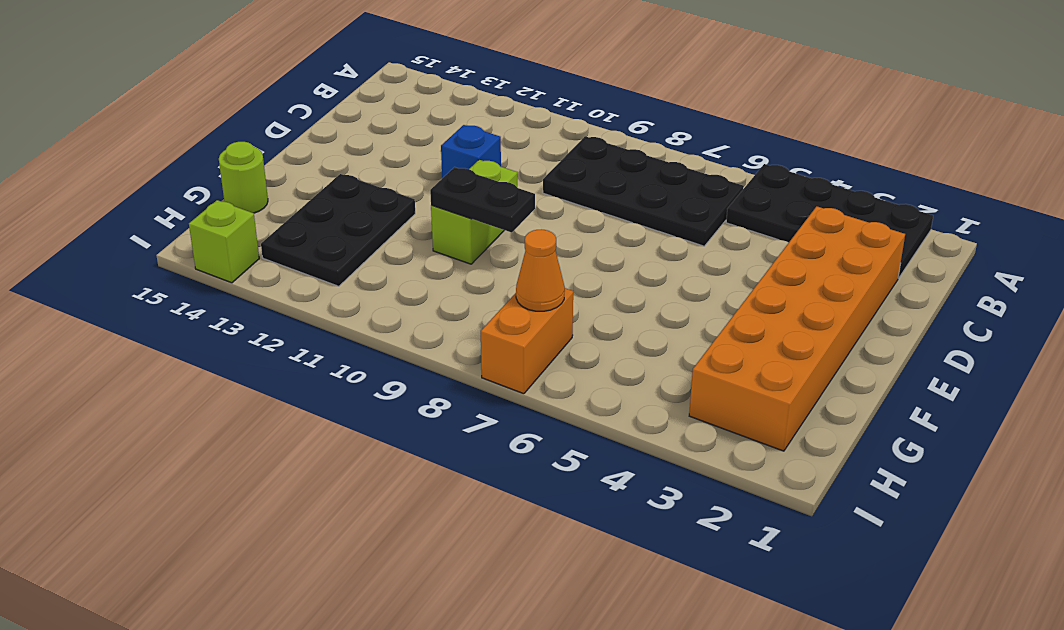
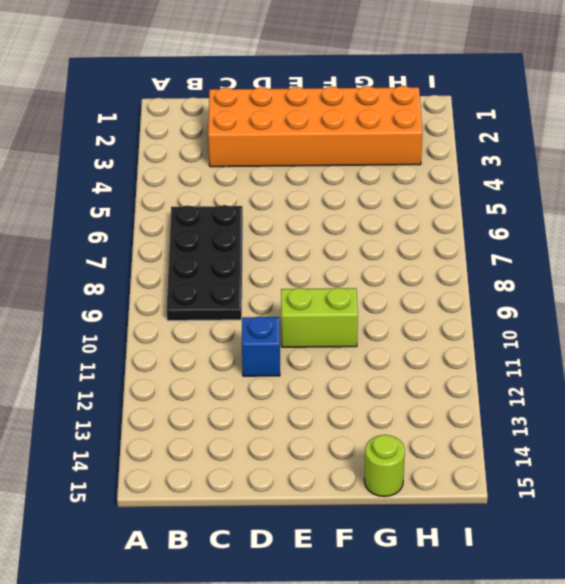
none -> black plate A2:B5 level 1
none -> black plate F12:H13 level 1

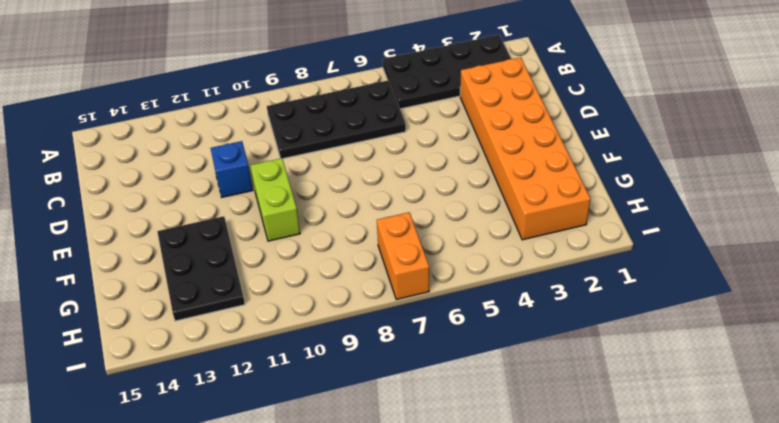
none -> lime round brick G15 level 1
none -> lime brick I14 level 1

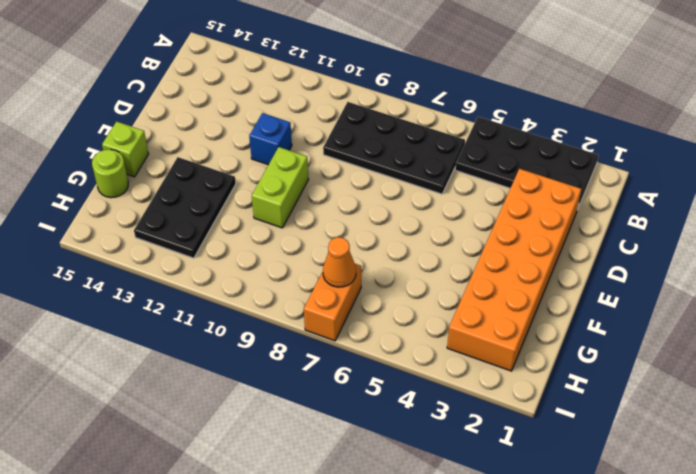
lime brick F15 level 1 -> lime brick I14 level 1
none -> black plate F9:F10 level 2

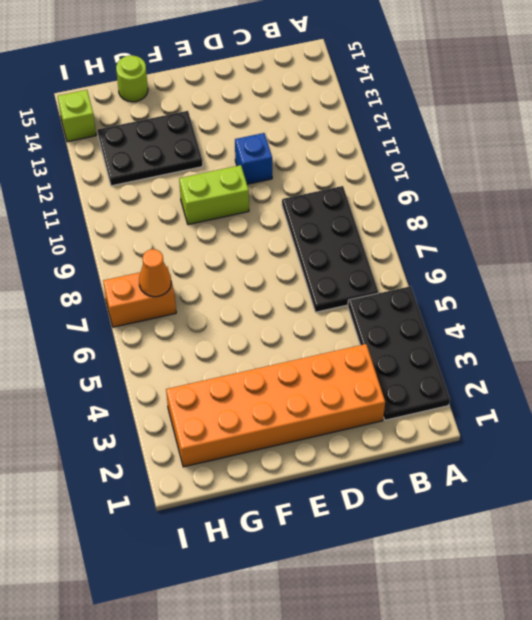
none -> black plate F9:F10 level 2

